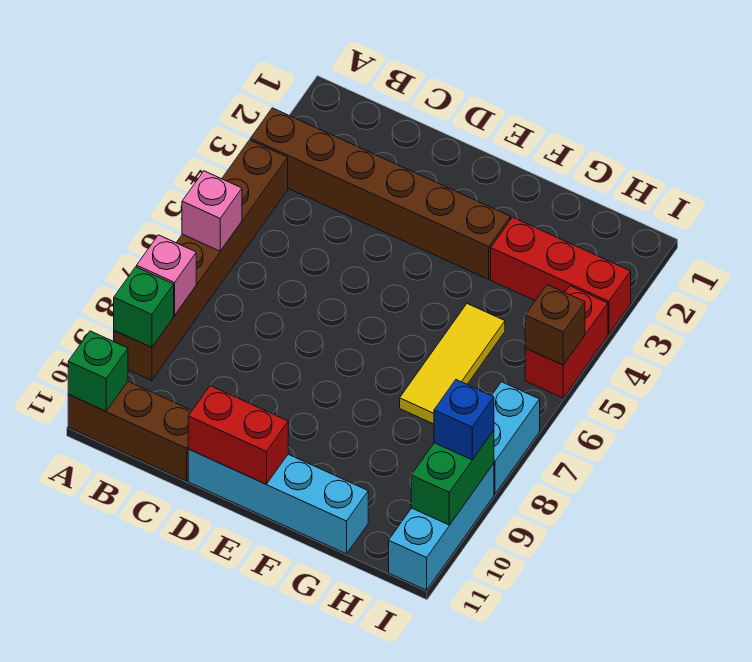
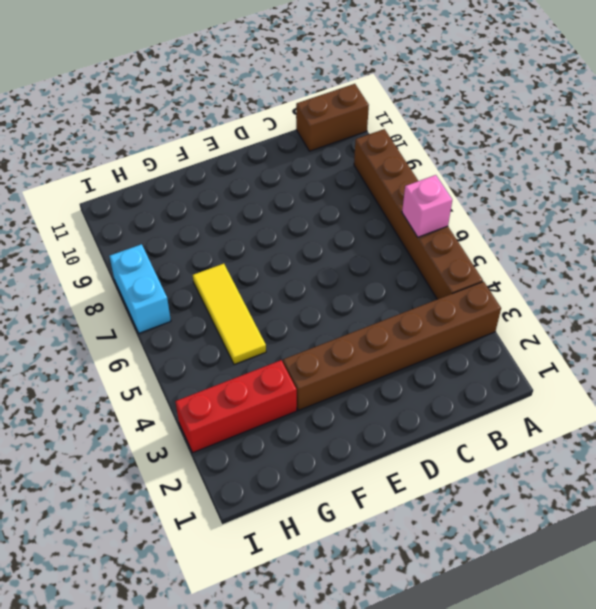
brown brick A11:B11 level 1 -> brown brick A11:C11 level 1
none -> cyan brick D11:G11 level 1
none -> red brick I4:I5 level 1
none -> cyan brick I9:I11 level 1

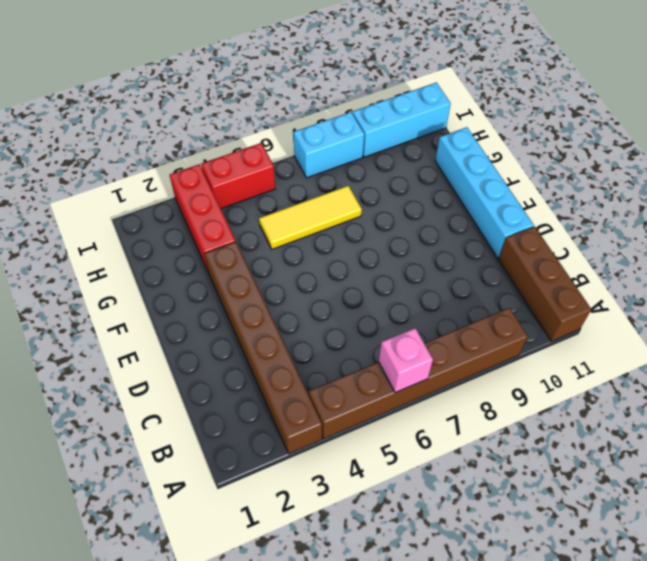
none -> pink brick A8 level 2
none -> green brick A9 level 2
none -> green brick A11 level 2

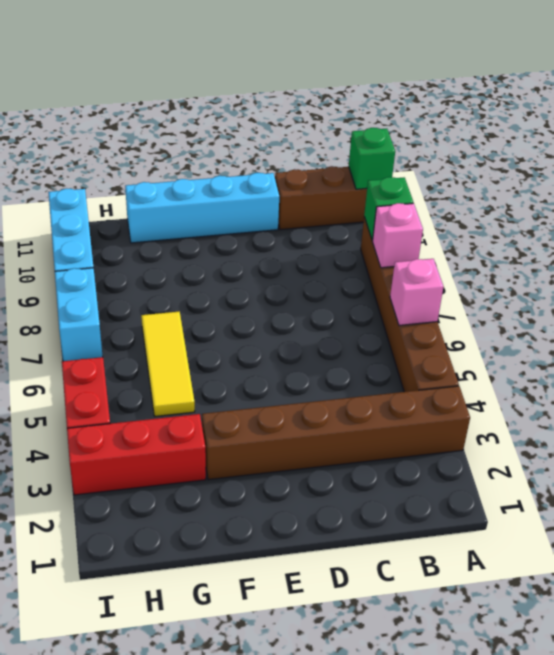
none -> red brick D11:E11 level 2
none -> brown brick I5 level 2
none -> green brick I9:I10 level 2

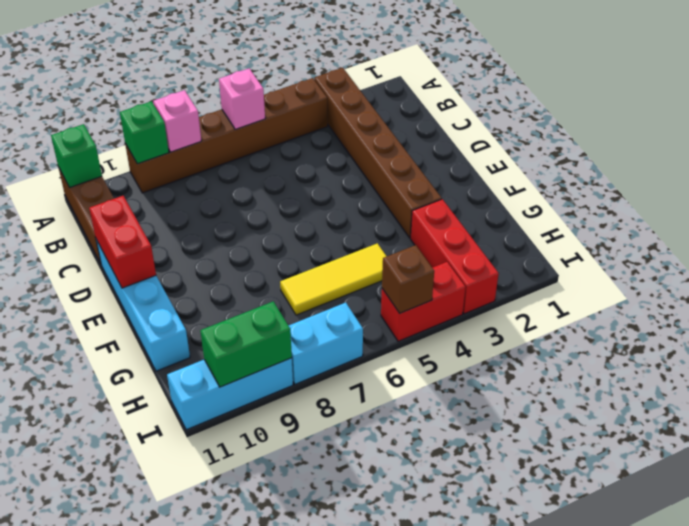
none -> blue brick I9 level 3

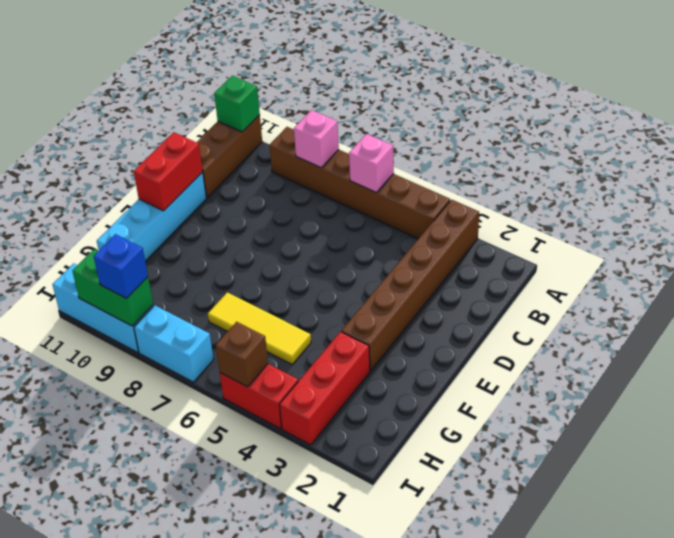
none -> green brick A9 level 2

